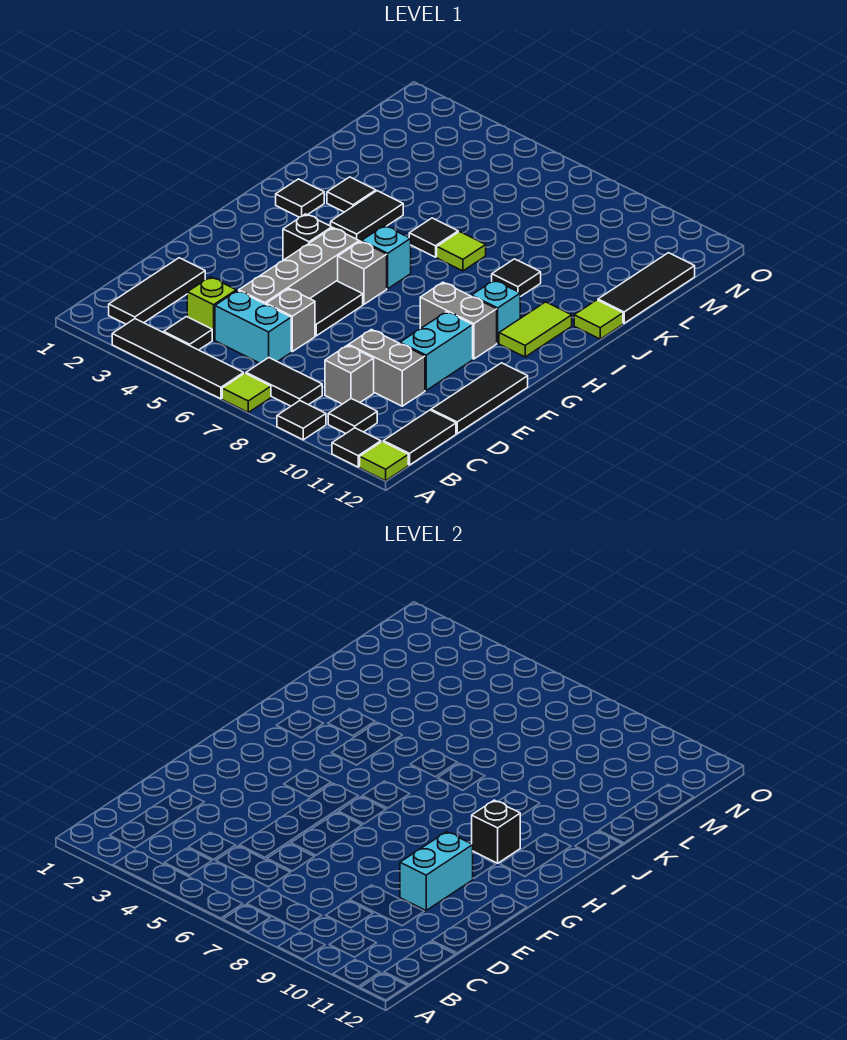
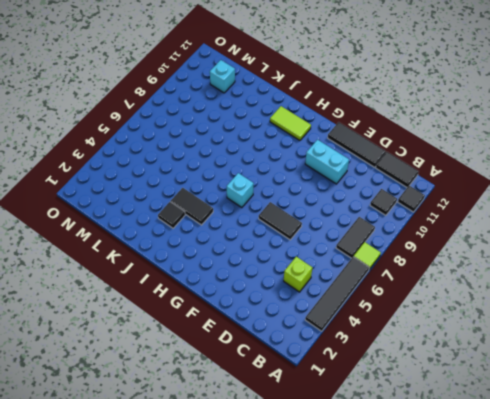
cyan brick M11 level 1 -> cyan brick H10 level 1
none -> black tile A9 level 1
none -> lime tile A12 level 1
none -> black tile B2:D2 level 1
none -> black tile B4 level 1

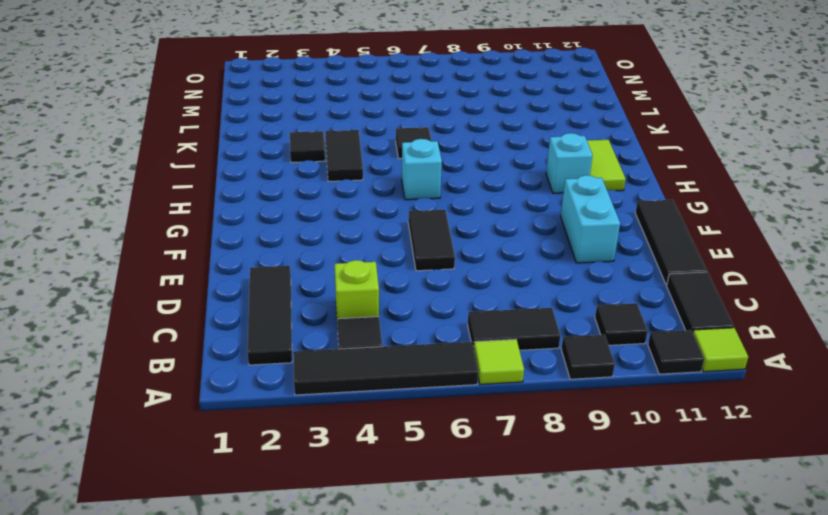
none -> cyan brick C5:C6 level 1
none -> grey brick C9 level 1
none -> grey brick D5:G5 level 1
none -> grey brick D6 level 1

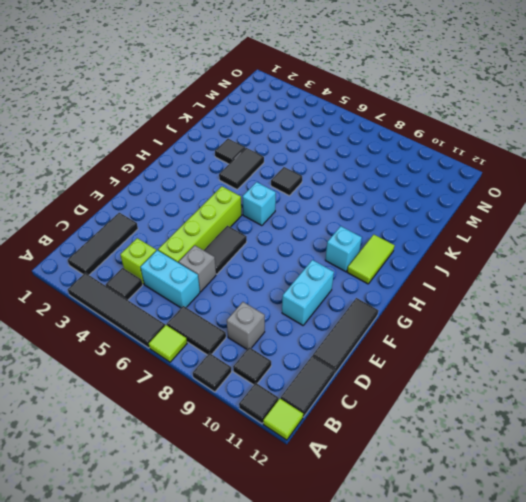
lime brick D5:G5 level 1 -> grey brick D5:G5 level 1
none -> grey brick D9:D10 level 1
none -> black brick G4 level 1
none -> grey brick G6 level 1
none -> grey brick G9:G10 level 1

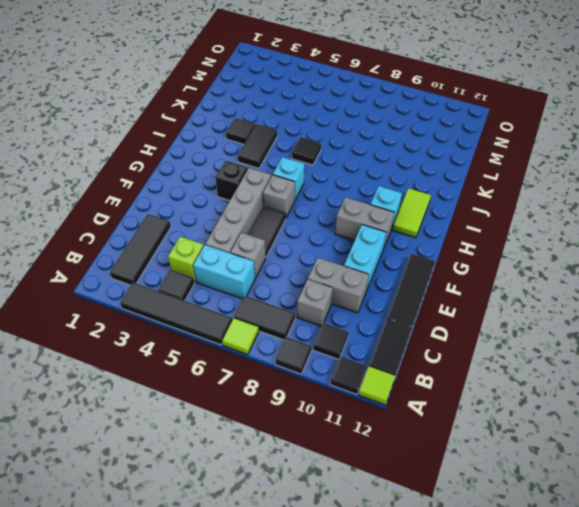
none -> black tile I2 level 1
none -> lime tile J7 level 1
none -> black tile J9 level 1
none -> lime tile J12 level 1

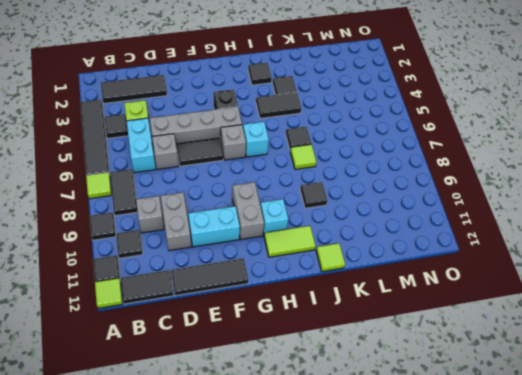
none -> black tile K12:M12 level 1
none -> cyan brick E10:F10 level 2
none -> black brick H10 level 2

